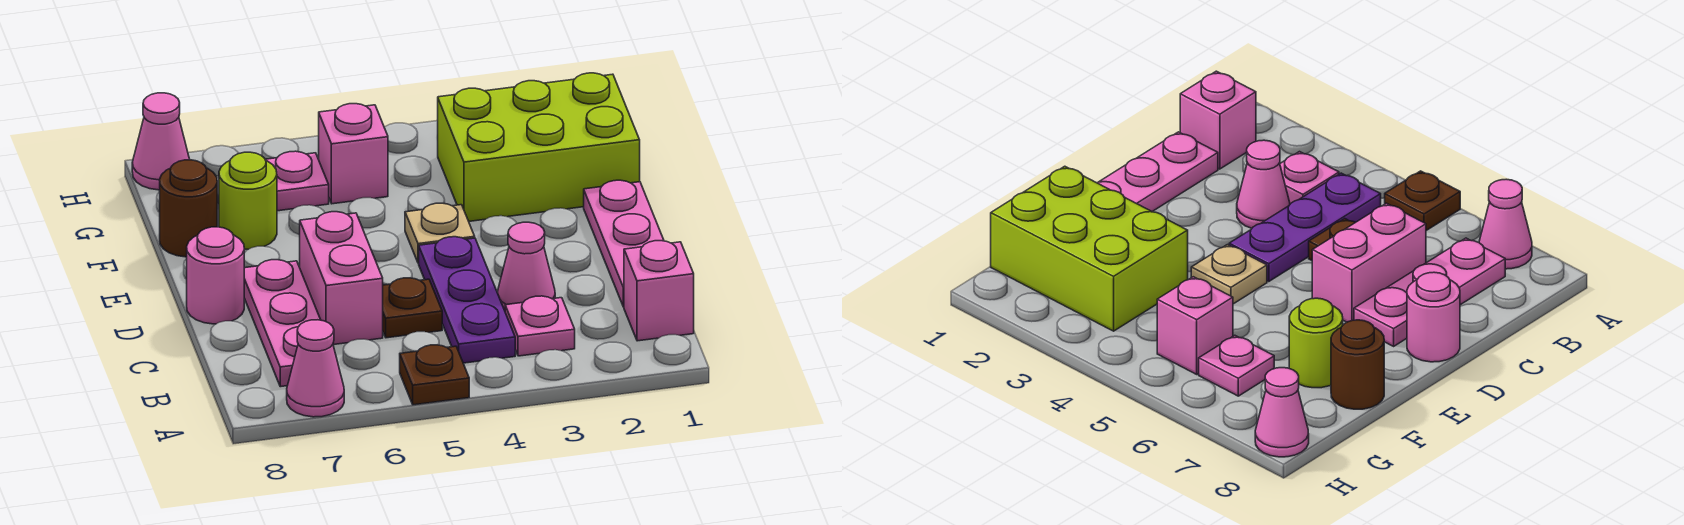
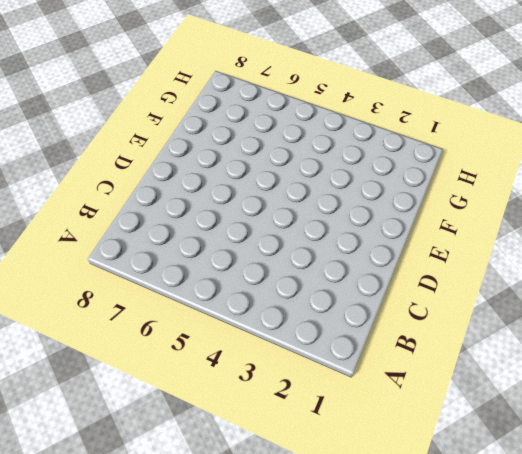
none -> brown plate A5 level 1
none -> pink cone A7 level 1
none -> pink brick B1 level 1

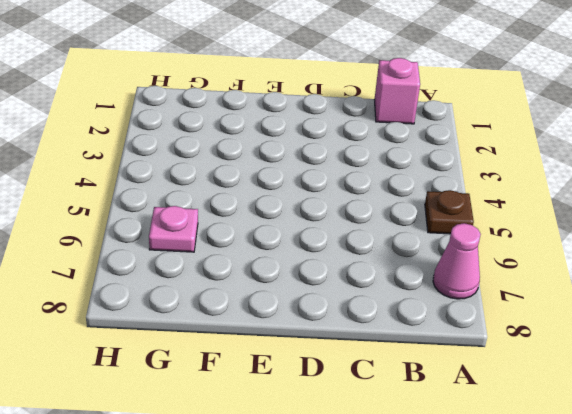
none -> pink plate B3 level 1
none -> purple plate B4:D4 level 1
none -> pink plate B7:D7 level 1

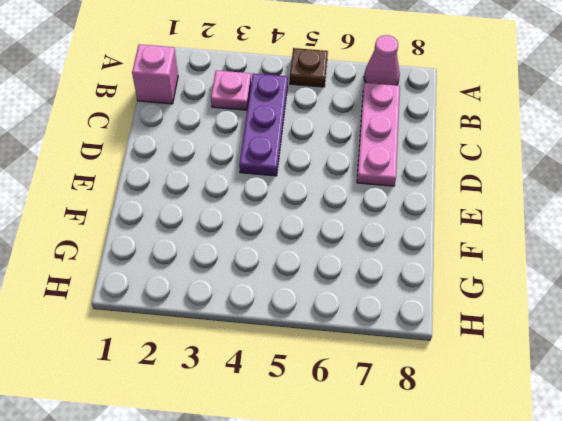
none -> pink plate C1:E1 level 1
none -> pink cone C3 level 1
none -> brown plate C5 level 1

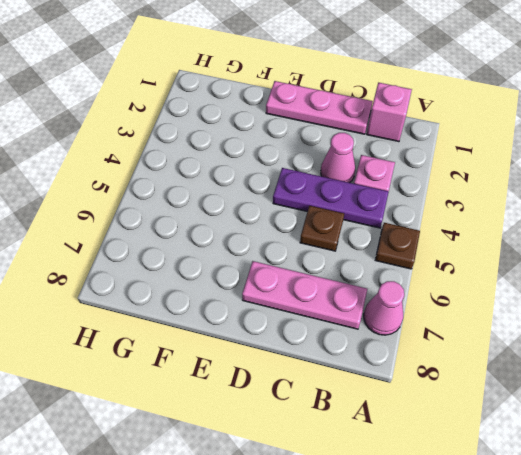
none -> pink brick C6:D6 level 1
none -> pink round brick D8 level 1
none -> tan plate E4 level 1

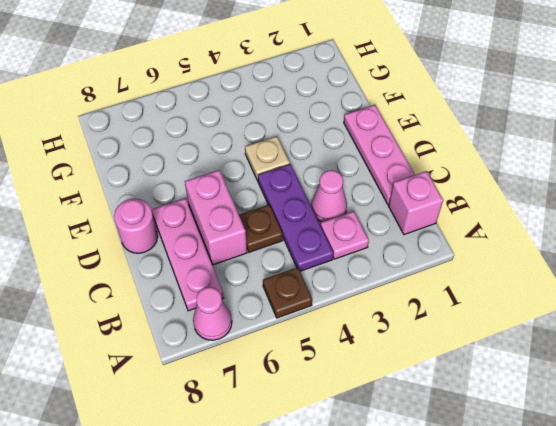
none -> lime brick F1:G3 level 1
none -> lime round brick F7 level 1
none -> brown round brick F8 level 1

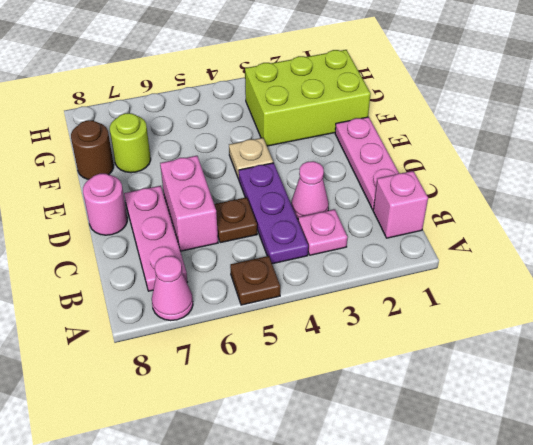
none -> pink brick G5 level 1
none -> pink plate G6 level 1
none -> pink cone H8 level 1

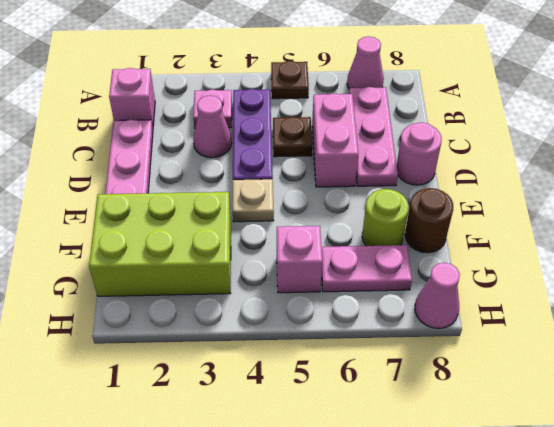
pink plate G6:G7 level 1 -> pink plate G6 level 1

